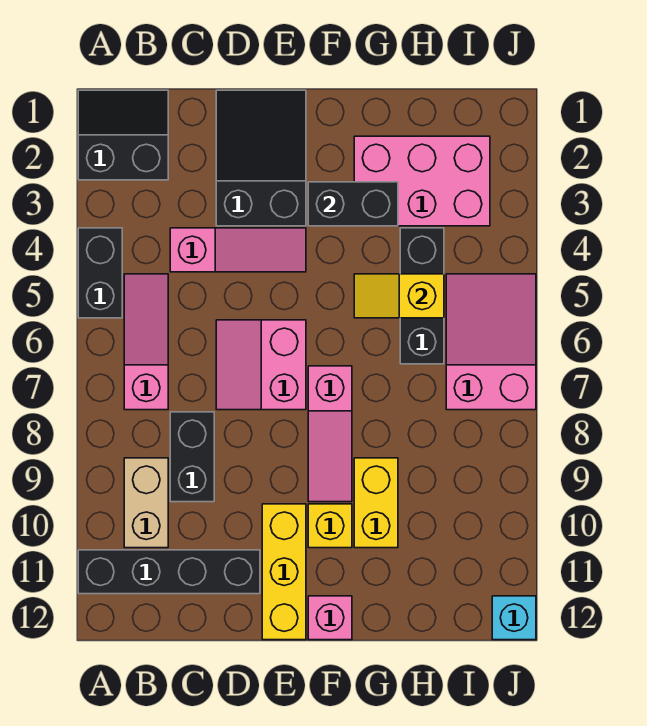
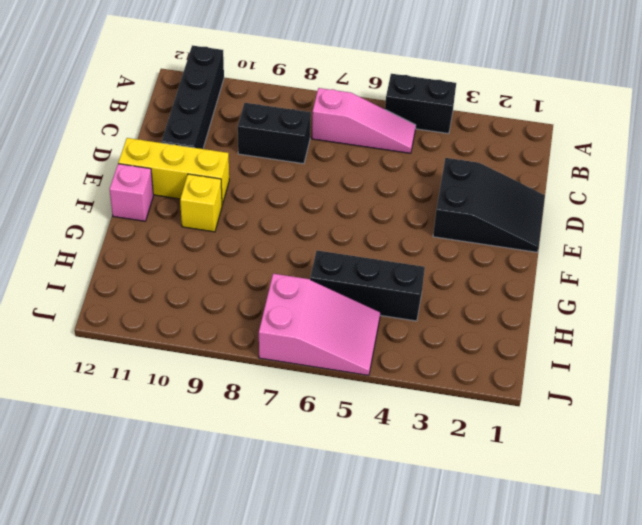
none -> black slope A1:B2 level 1 top 2
none -> tan brick B9:B10 level 1
none -> pink slope C4:E4 level 1 top C

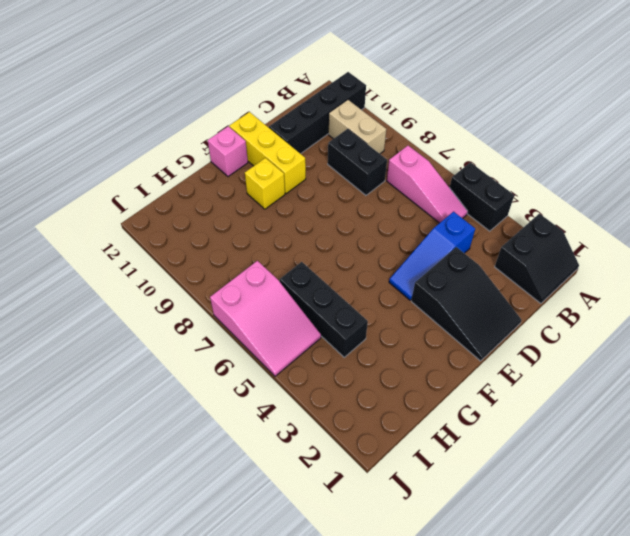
blue slope C4:E4 level 1 top C -> pink slope C4:E4 level 1 top C
none -> pink slope D6:E7 level 1 top E
none -> pink slope F7:F9 level 1 top 7
none -> pink brick G2:I3 level 1

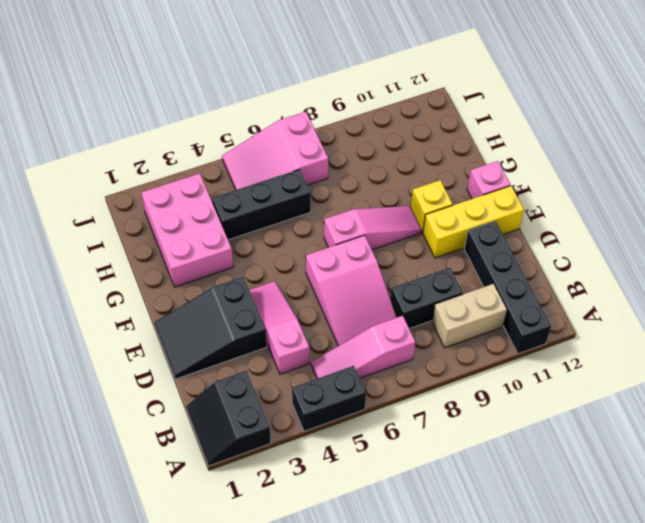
pink slope C6:E7 level 1 top E -> pink slope D6:E7 level 1 top E
none -> yellow brick G9:G10 level 1
none -> cyan brick J12 level 1
none -> black brick F3:G3 level 2

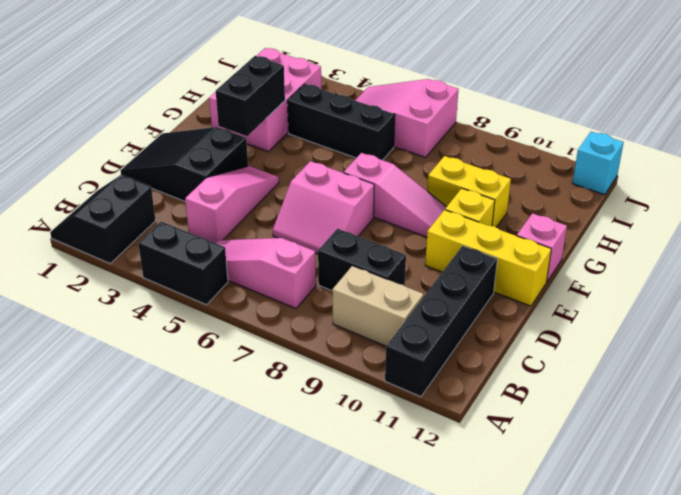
none -> yellow slope G5:H5 level 2 top H

